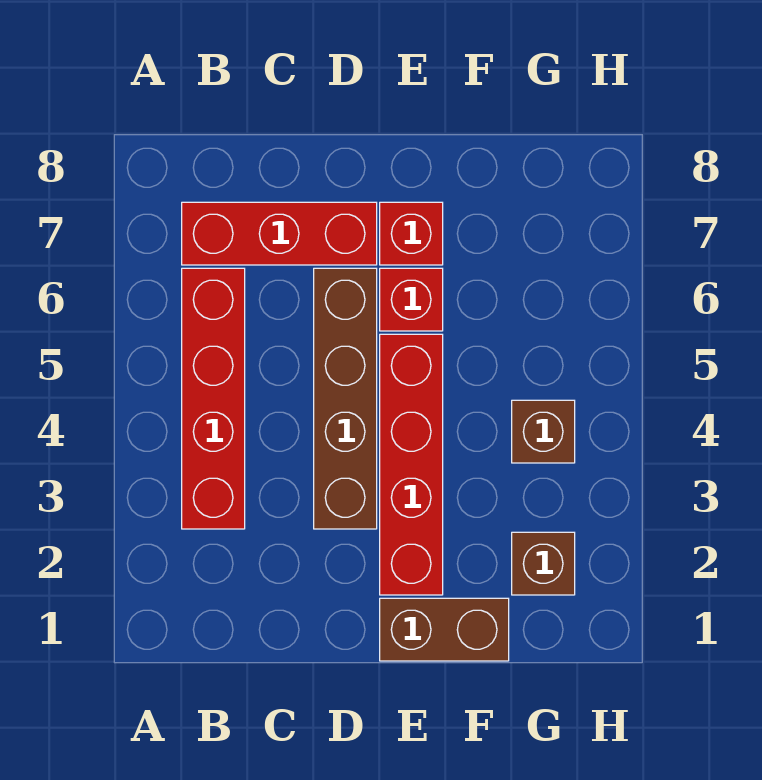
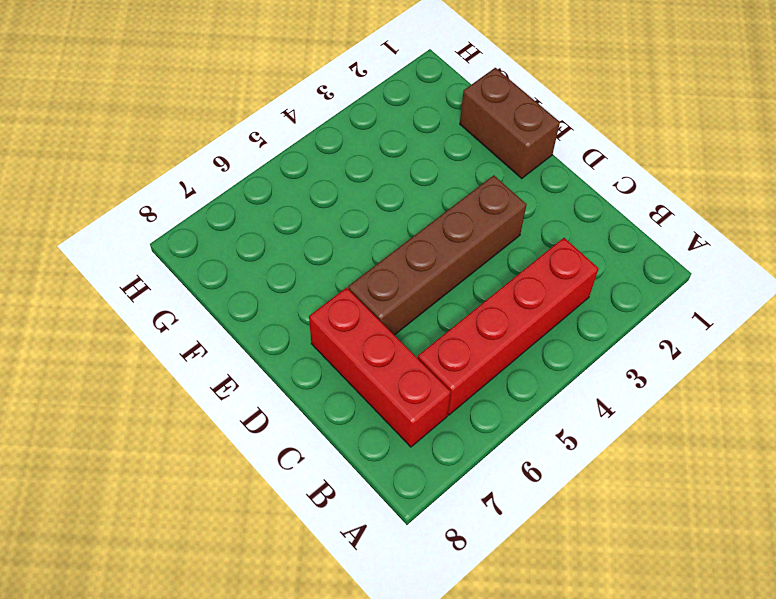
none -> red brick E2:E5 level 1
none -> red brick E6 level 1

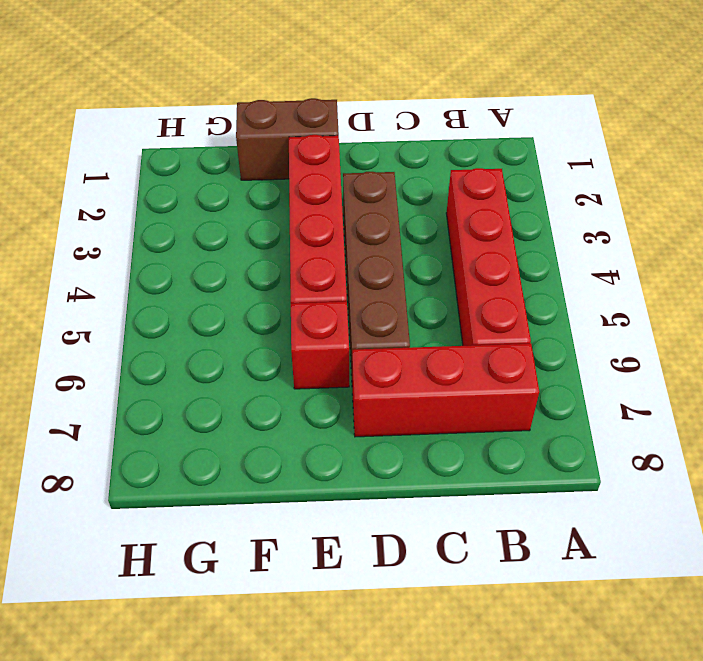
none -> red brick E7 level 1
none -> brown brick G2 level 1

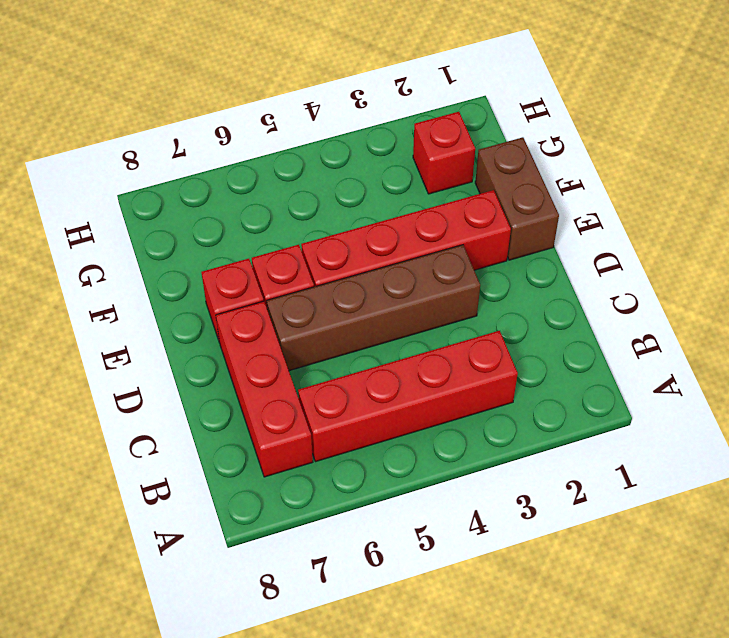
red brick G2 level 1 -> brown brick G2 level 1
none -> brown brick G4 level 1

